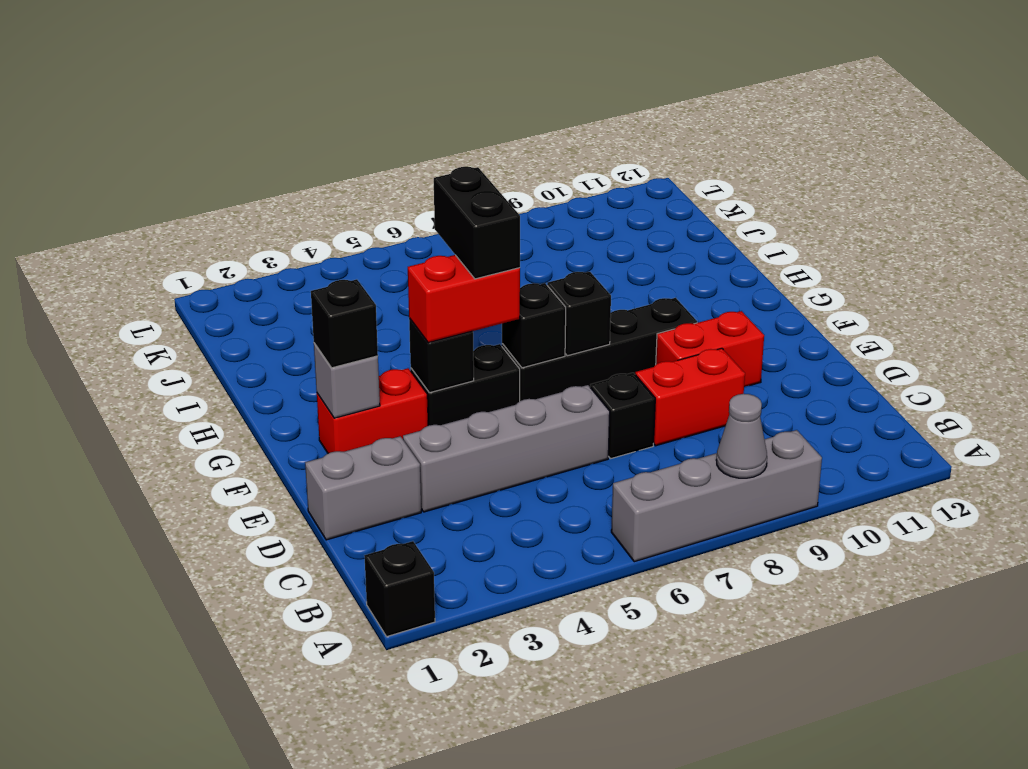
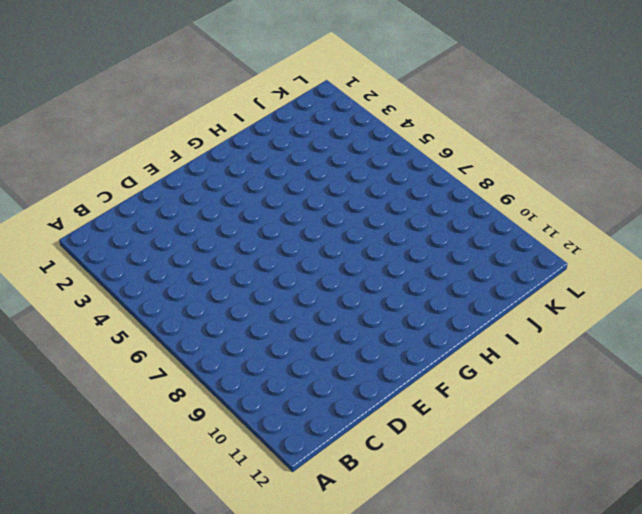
none -> black brick A1 level 1
none -> grey brick A6:A9 level 1
none -> grey brick D1:D2 level 1

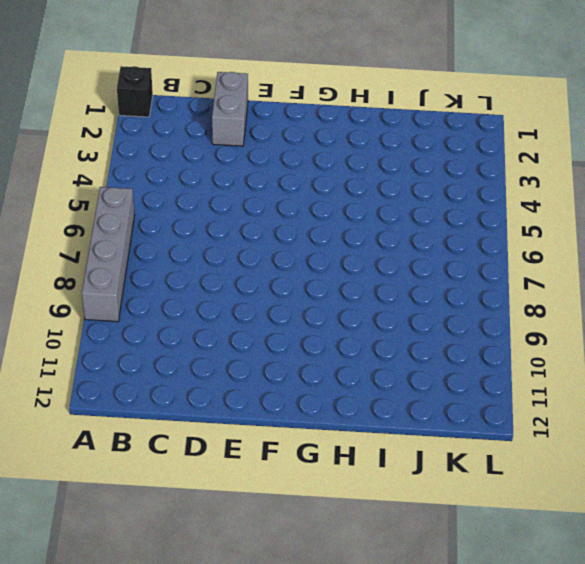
none -> grey brick D3:D6 level 1
none -> black brick D7 level 1
none -> red brick D8:D9 level 1

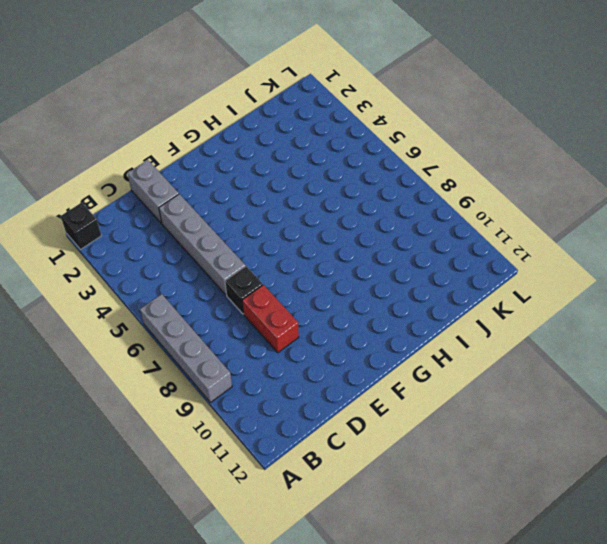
none -> red brick E9:E10 level 1
none -> red brick F2:F3 level 1
none -> black brick F4:F5 level 1

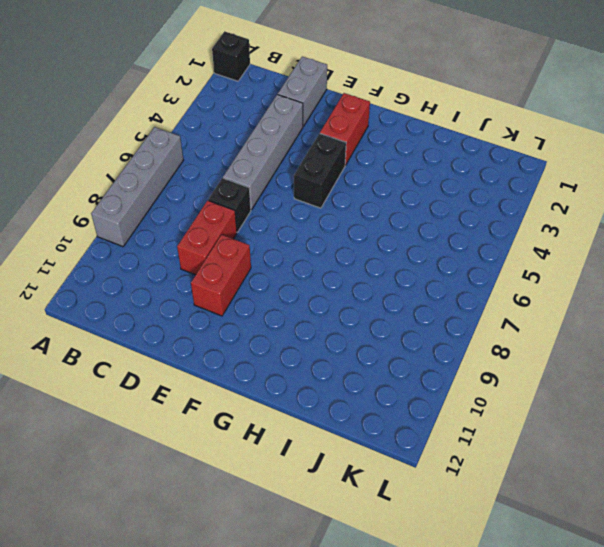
none -> black brick F6:F9 level 1
none -> grey cone A8 level 2
none -> grey brick F2 level 2

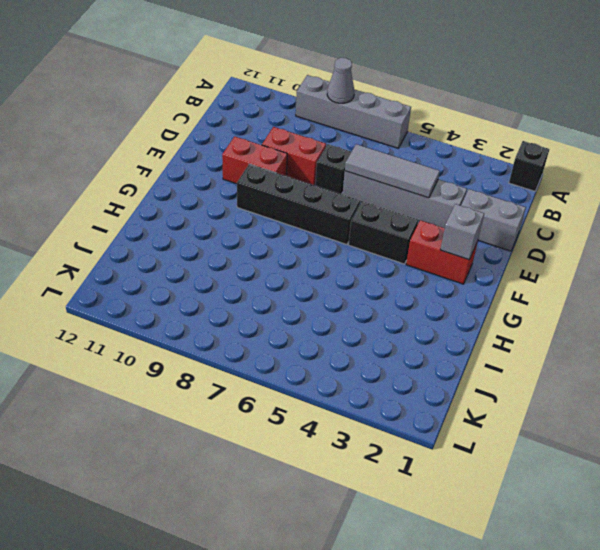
grey tile D4:D6 level 2 -> none
none -> black brick F4 level 2
none -> black brick F6 level 2
none -> black brick F7 level 2

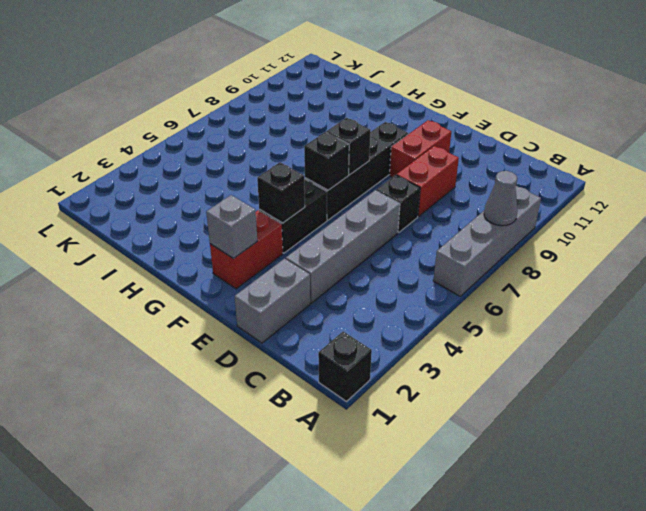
none -> black brick F2 level 3
none -> red brick F4:F5 level 3
none -> black brick F5:G5 level 4

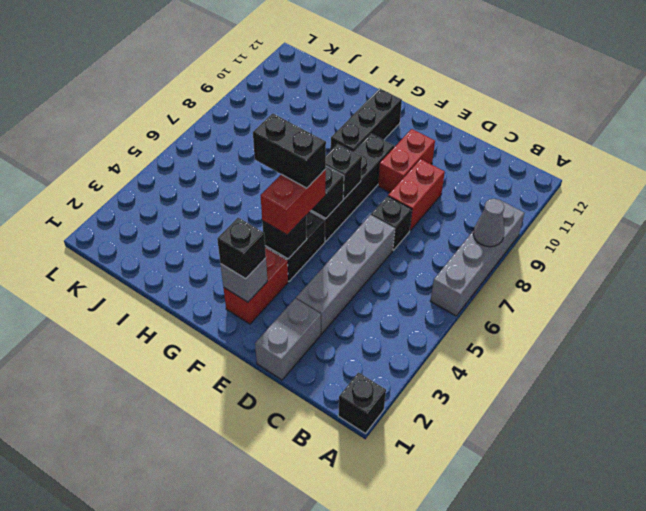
black brick G9:G11 level 1 -> none

